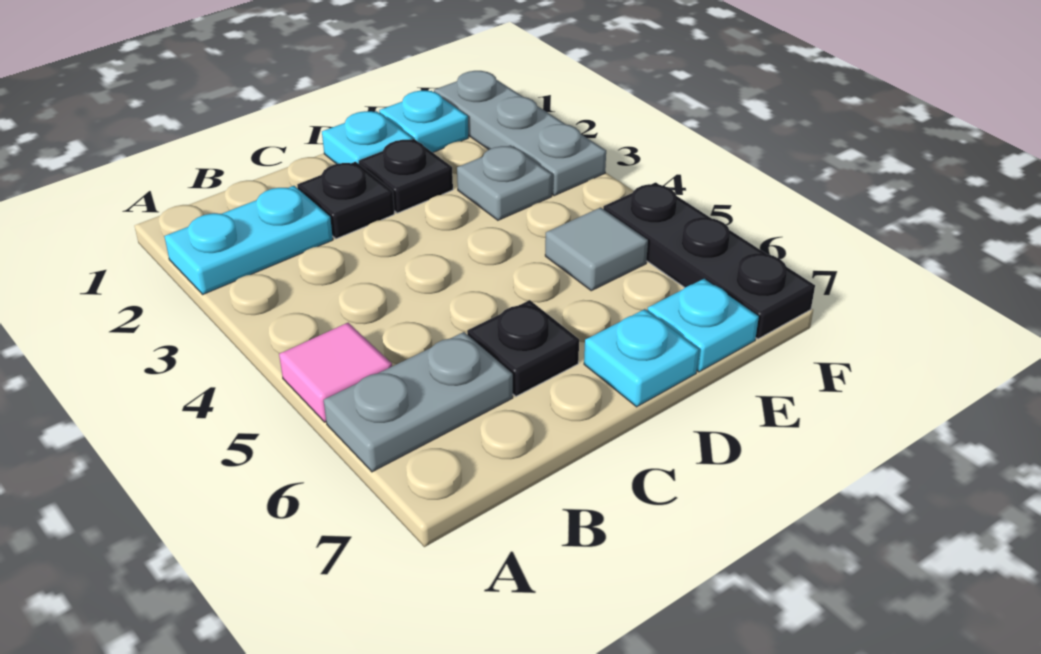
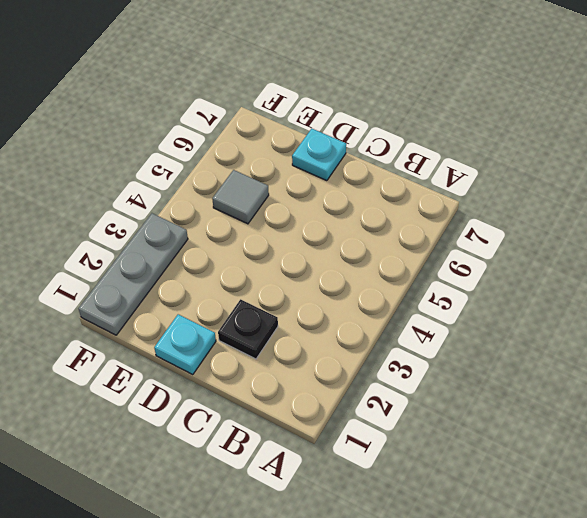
none -> cyan plate A2:B2 level 1
none -> pink tile A5 level 1
none -> grey plate A6:B6 level 1

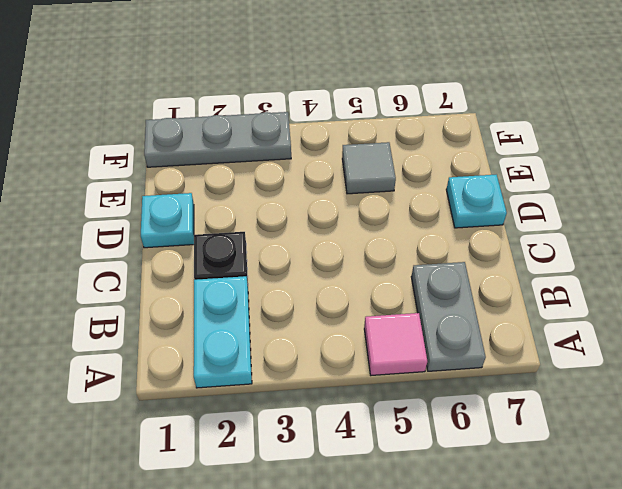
none -> black plate C6 level 1
none -> black plate D2 level 1
none -> cyan plate E1 level 1

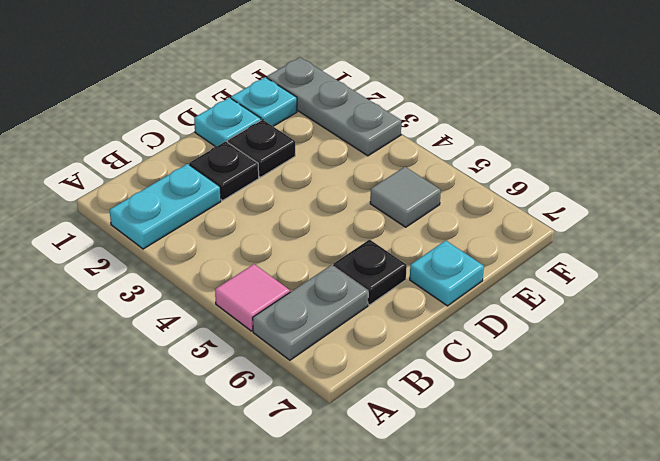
none -> grey plate E3 level 1
none -> cyan plate E7 level 1
none -> black plate F5:F7 level 1

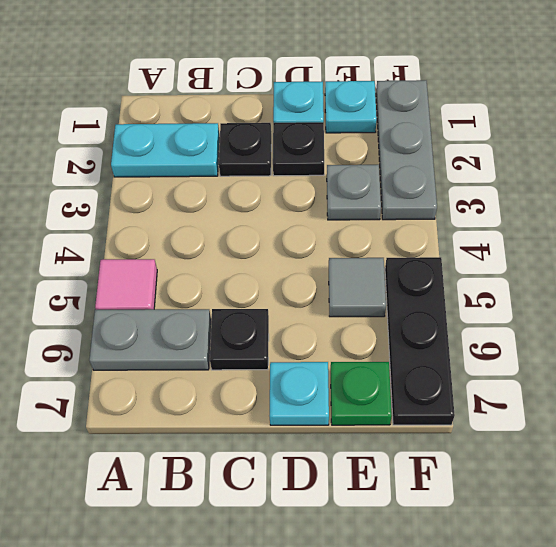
green plate E7 level 1 -> cyan plate E7 level 1

